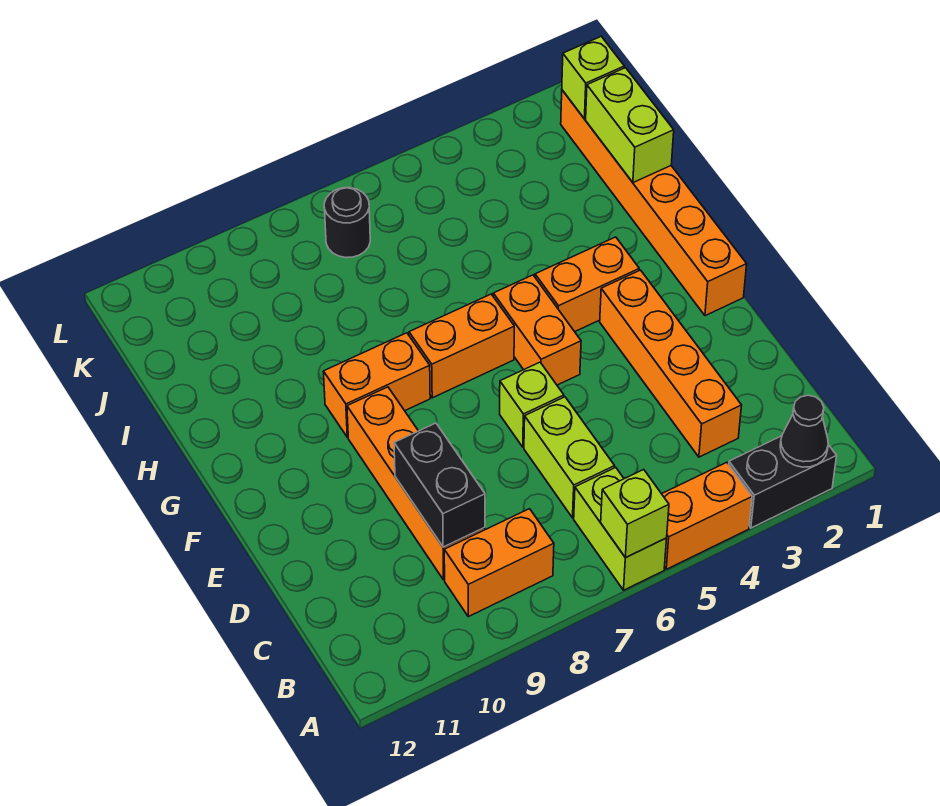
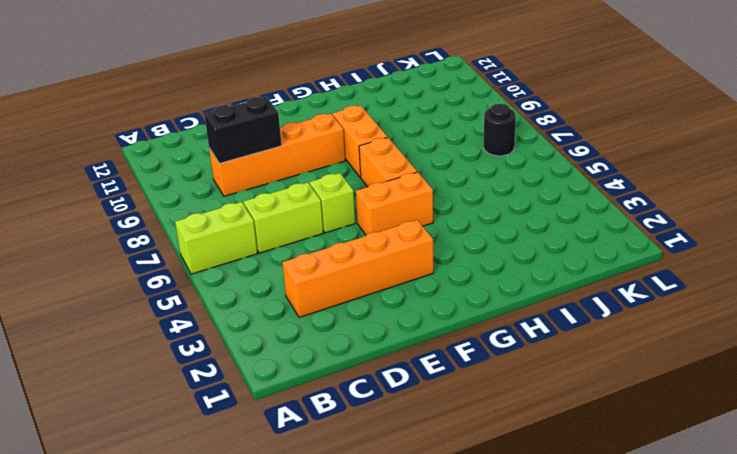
none -> black brick A2:A3 level 1
none -> orange brick A4:A5 level 1
none -> orange brick B8:B9 level 1

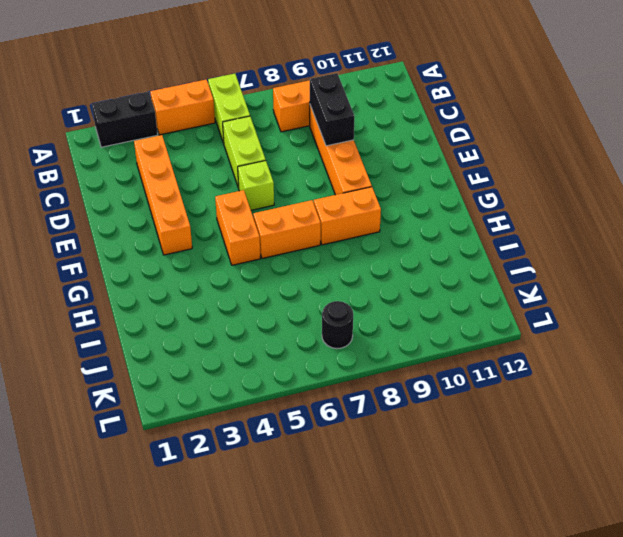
none -> orange brick F1:K1 level 1
none -> orange brick G3:G4 level 1
none -> black cone A2 level 2

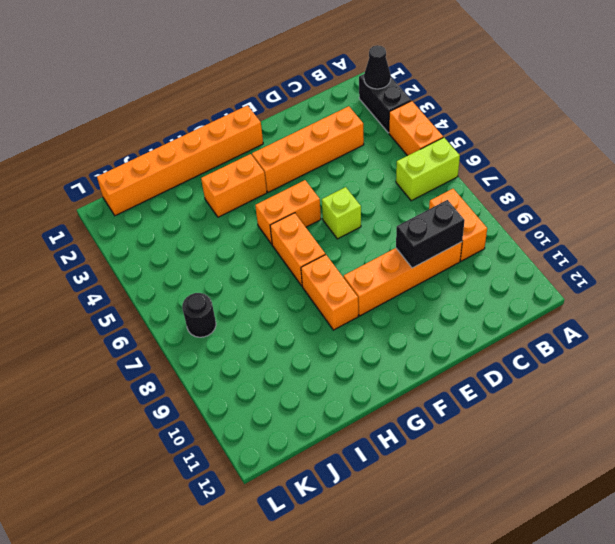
orange brick G3:H3 level 1 -> orange brick G3:G4 level 1
none -> lime brick C6:D6 level 1
none -> lime brick A6 level 2
none -> lime brick I1:J1 level 2

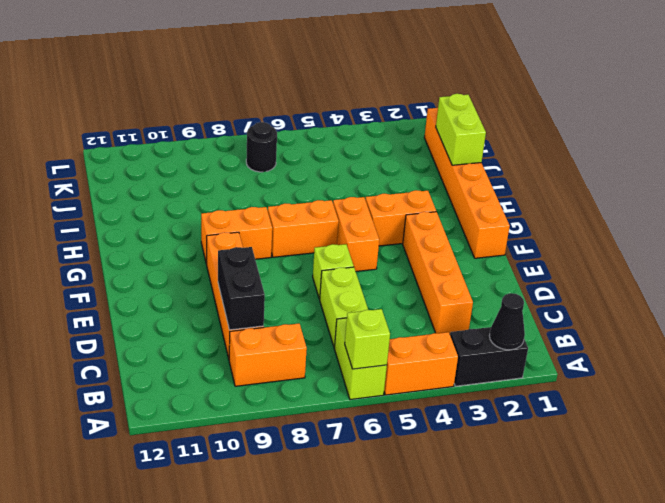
none -> lime brick K1 level 2

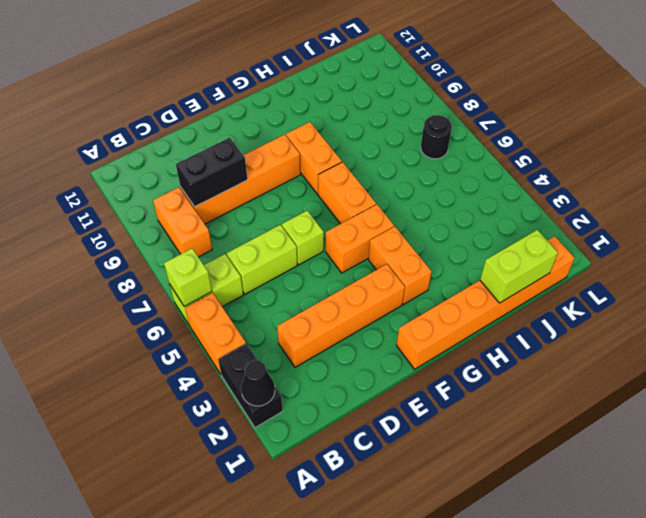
none -> lime brick K1 level 2

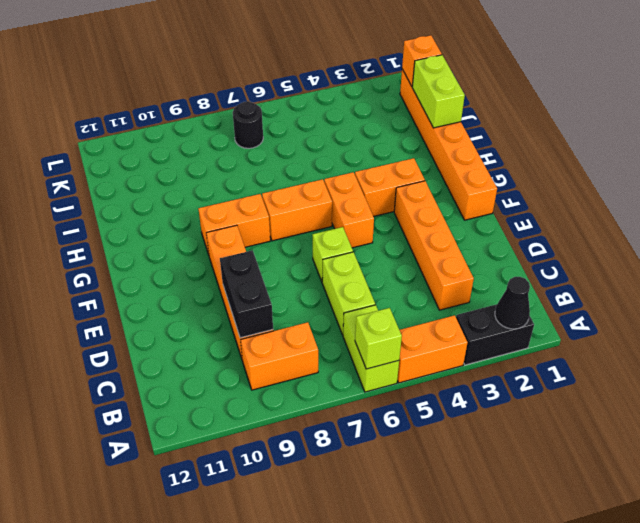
orange brick K1 level 2 -> lime brick K1 level 2

